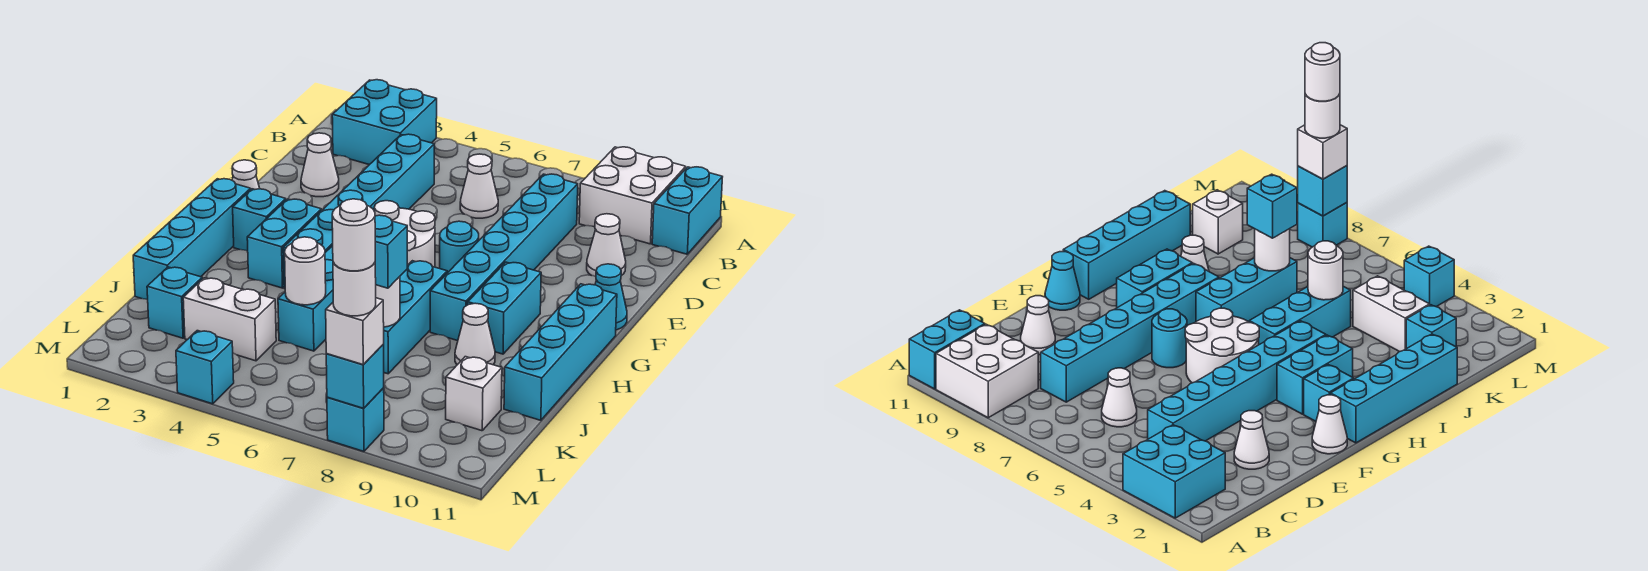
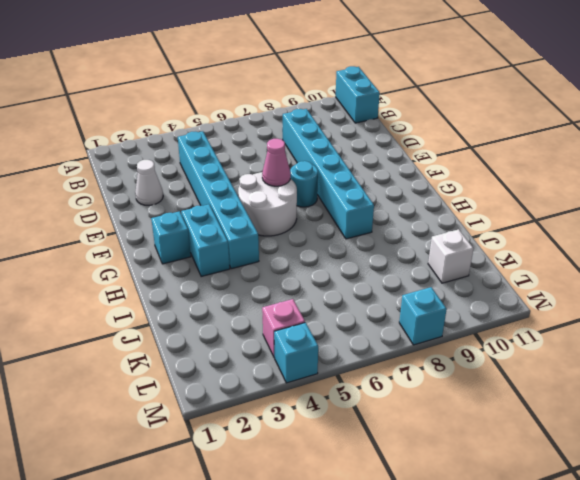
pink cone F6 level 2 -> none
pink brick L4 level 1 -> none
none -> cyan brick A2:B3 level 1
none -> white brick A9:B10 level 1
none -> white cone C6 level 1
none -> white cone D10 level 1

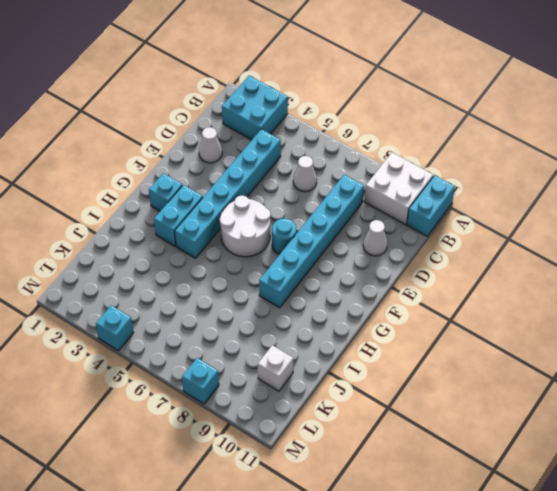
none -> white cone F1 level 1
none -> cyan cone F11 level 1
none -> cyan brick G1:J1 level 1
none -> cyan brick G9:H9 level 1

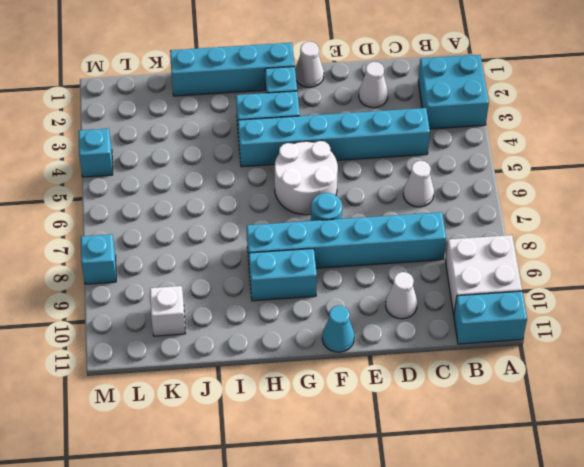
none -> cyan brick G11:J11 level 1
none -> cyan brick H5:J5 level 1
none -> cyan brick H7:J7 level 1
none -> white cone I9 level 1

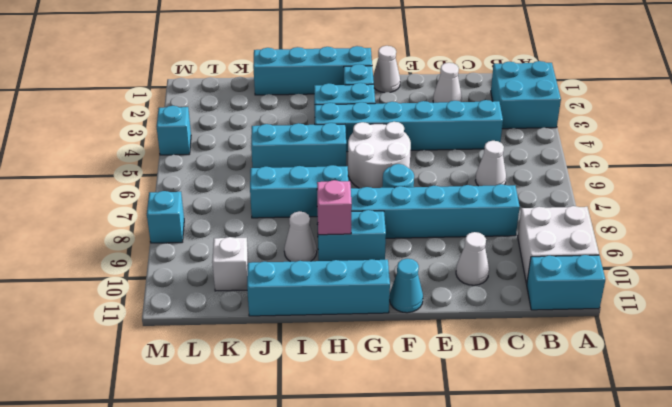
pink brick H9 level 2 -> none
none -> cyan brick K2 level 1
none -> white brick K3:K4 level 1
none -> white round brick J5 level 2
none -> white round brick J7 level 2

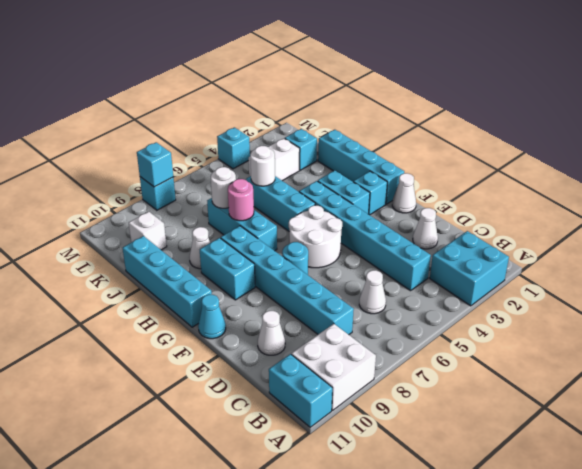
pink round brick I7 level 2 -> none
none -> cyan brick J7 level 3
none -> white brick M8 level 3
none -> white round brick M8 level 4
none -> white round brick M8 level 5

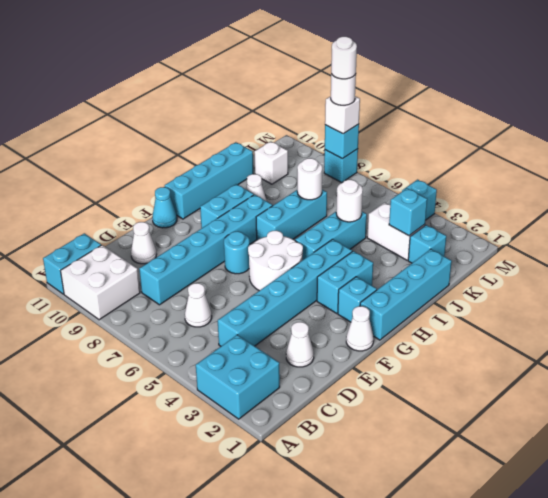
cyan brick K3 level 2 -> cyan brick J7 level 3

